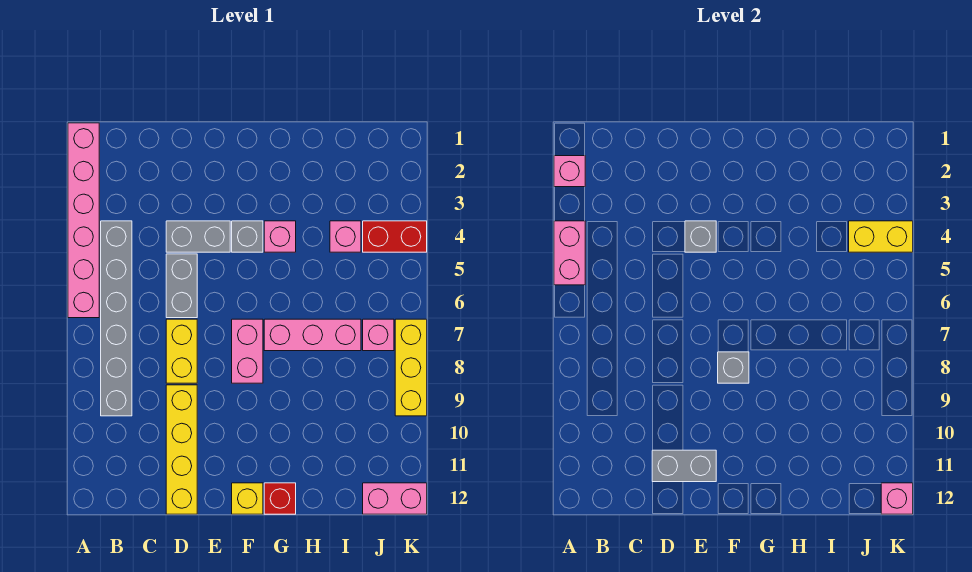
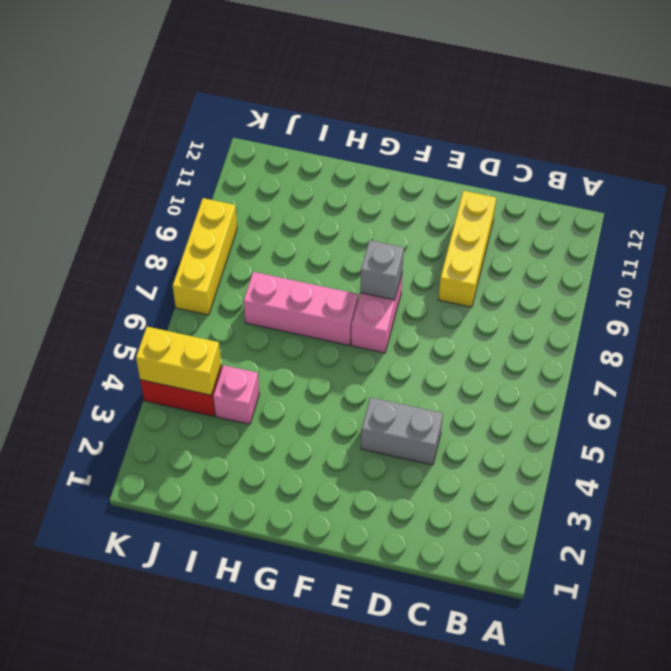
yellow brick D9:D11 level 1 -> yellow brick D9:D12 level 1
none -> pink brick A1:A6 level 1
none -> grey brick B4:B9 level 1
none -> grey brick D5:D6 level 1

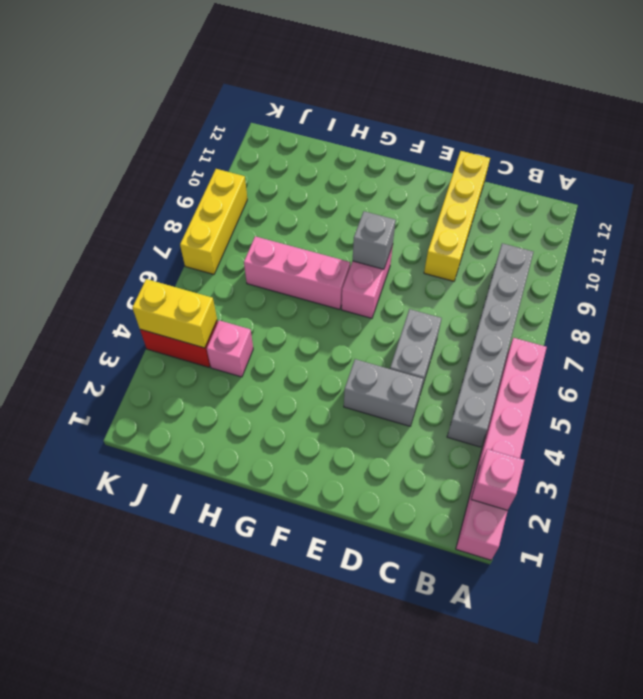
none -> yellow brick D7:D8 level 1
none -> grey brick F4 level 1
none -> yellow brick F12 level 1

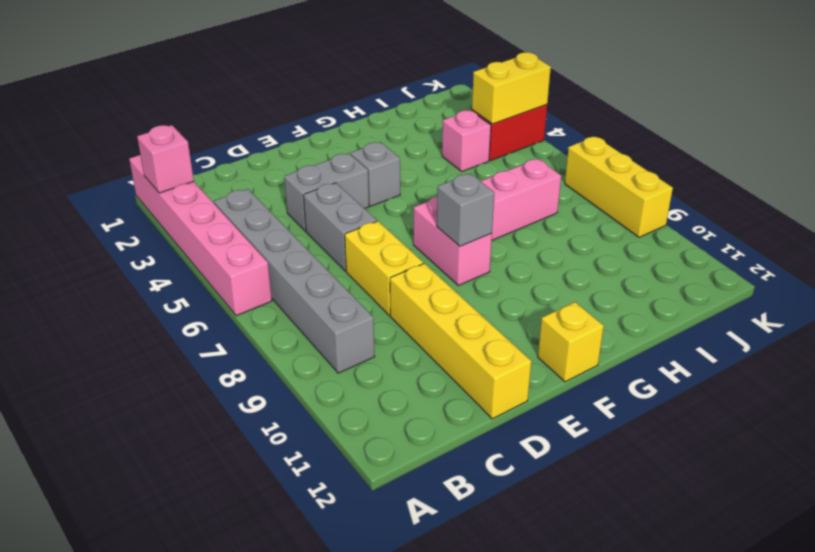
none -> pink brick G4 level 1
none -> red brick G12 level 1
none -> pink brick J7 level 1

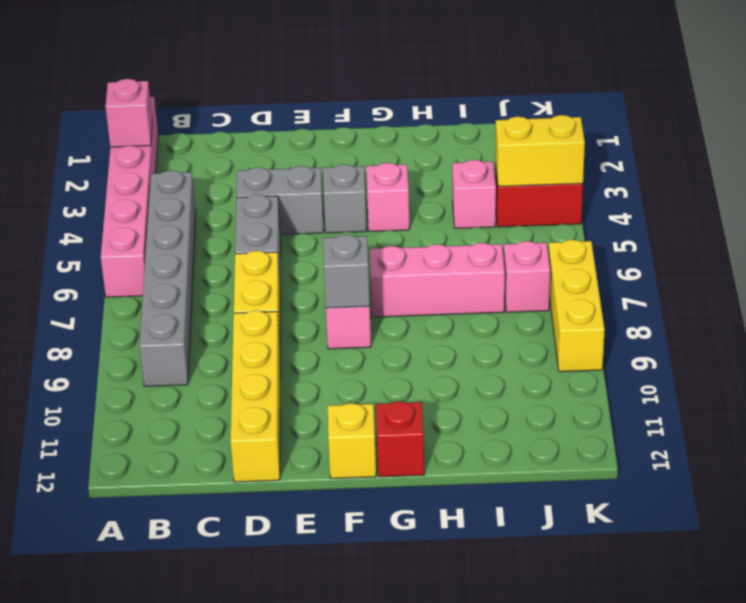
none -> pink brick J12:K12 level 1
none -> pink brick A4:A5 level 2
none -> grey brick D11:E11 level 2

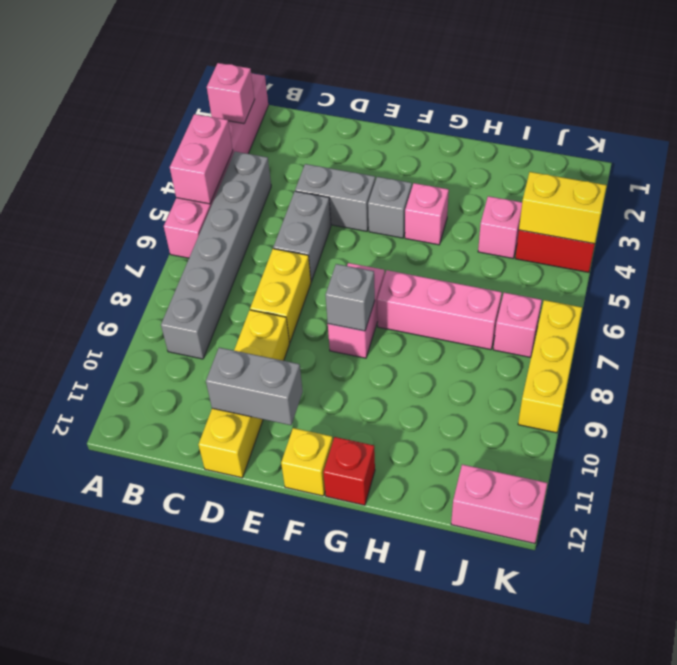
none -> grey brick E4 level 2
none -> pink brick K12 level 2

